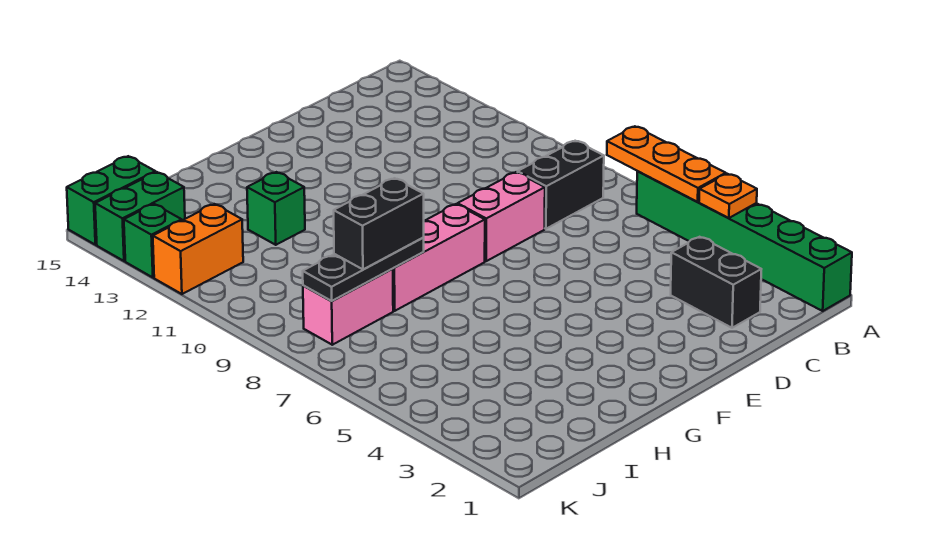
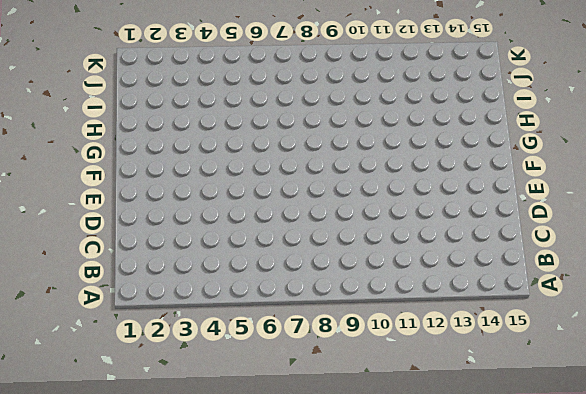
none -> green brick A1:A6 level 1
none -> black brick B8:C8 level 1
none -> black brick C2:C3 level 1

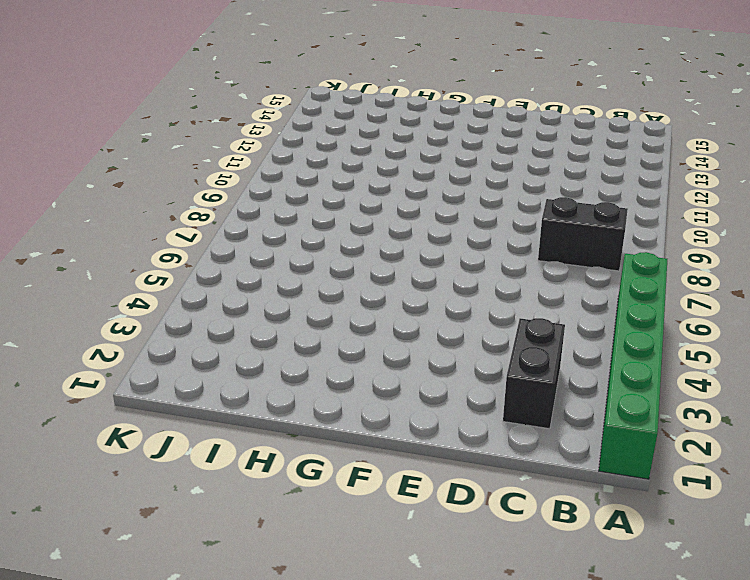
none -> pink brick D8:E8 level 1
none -> pink brick F8:H8 level 1
none -> green brick H12 level 1

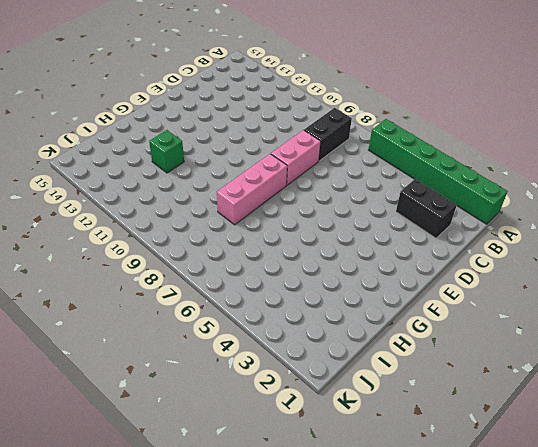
none -> pink brick I8:J8 level 1
none -> orange brick J12:K12 level 1
none -> green brick J14:K14 level 1

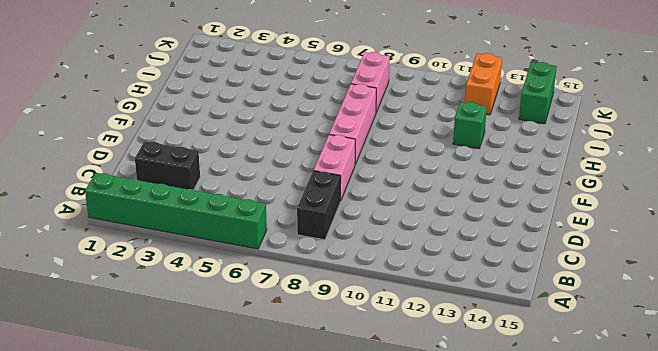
none -> green brick J15:K15 level 1
none -> green brick K13 level 1
none -> orange plate A4 level 2

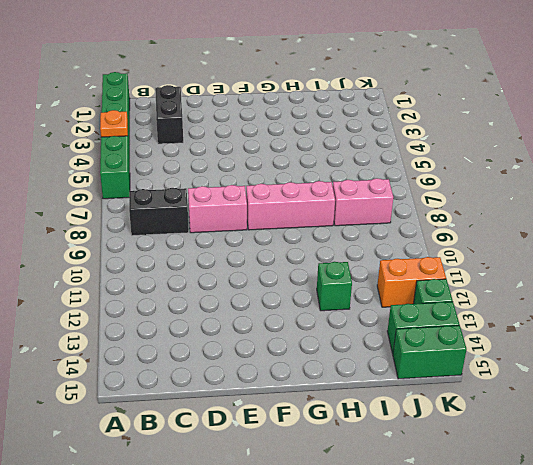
none -> orange plate A5:A7 level 2
none -> black plate H8:J8 level 2
none -> black brick H8:I8 level 3

